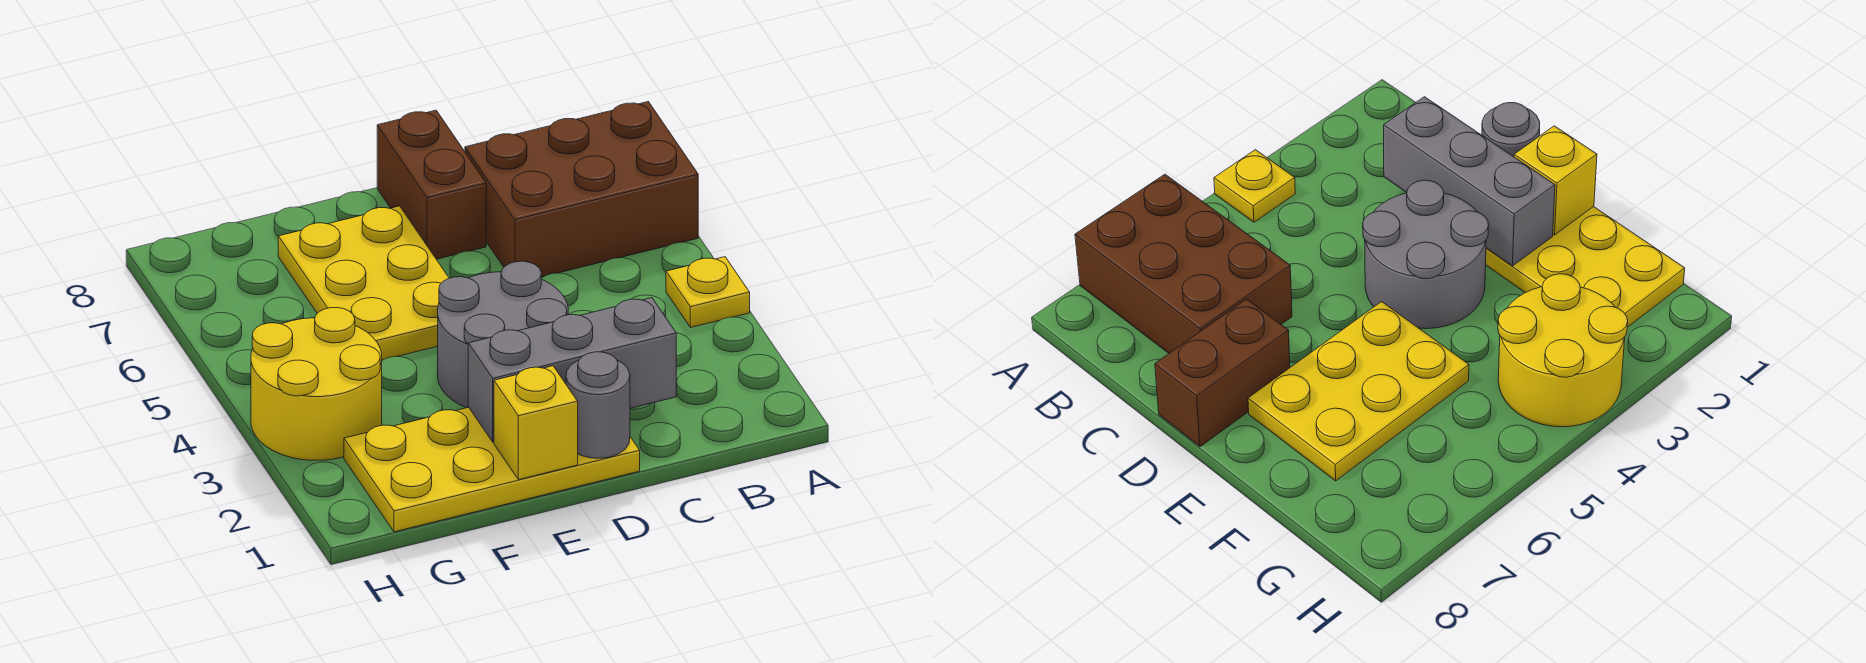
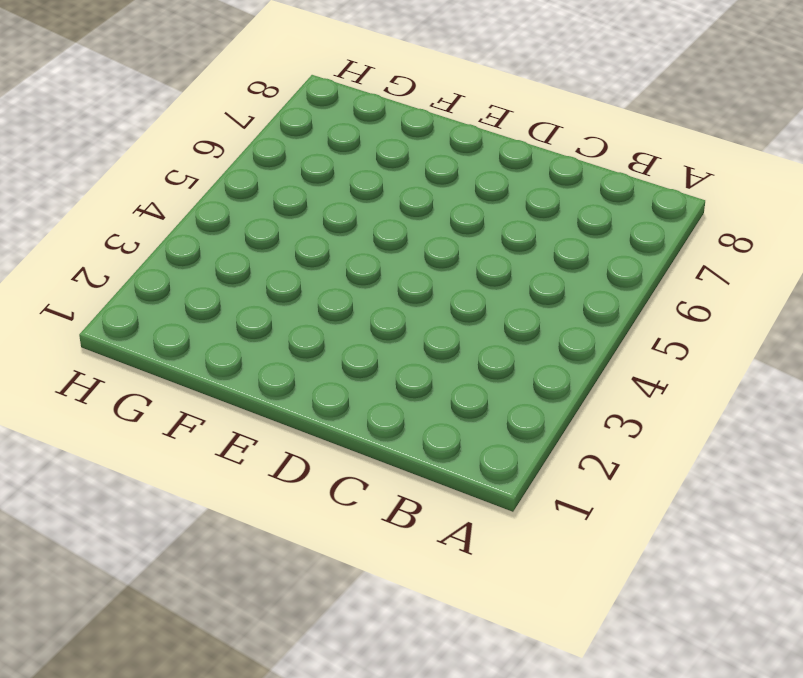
none -> yellow plate A4 level 1
none -> brown brick A6:C7 level 1

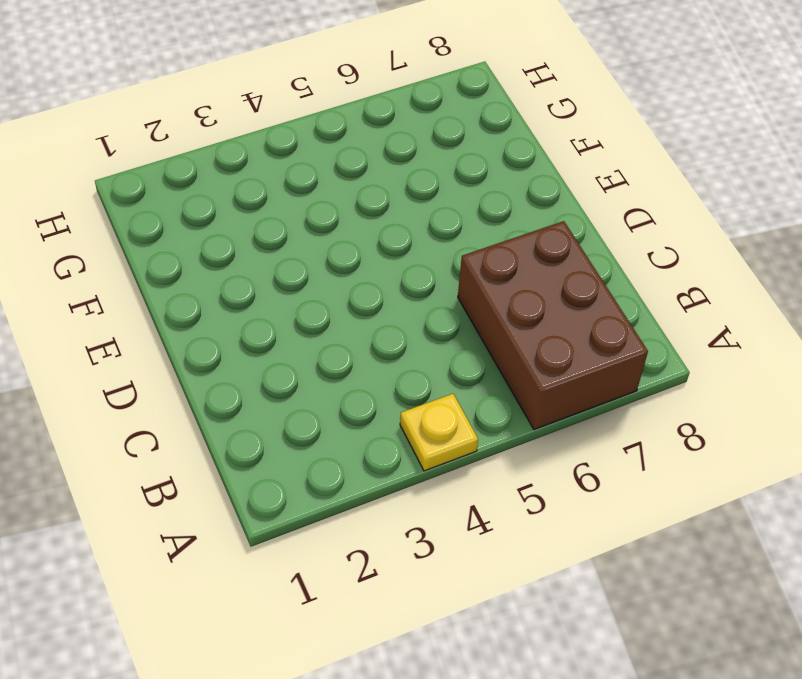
none -> yellow plate D1:G2 level 1
none -> grey round brick D3:E4 level 1

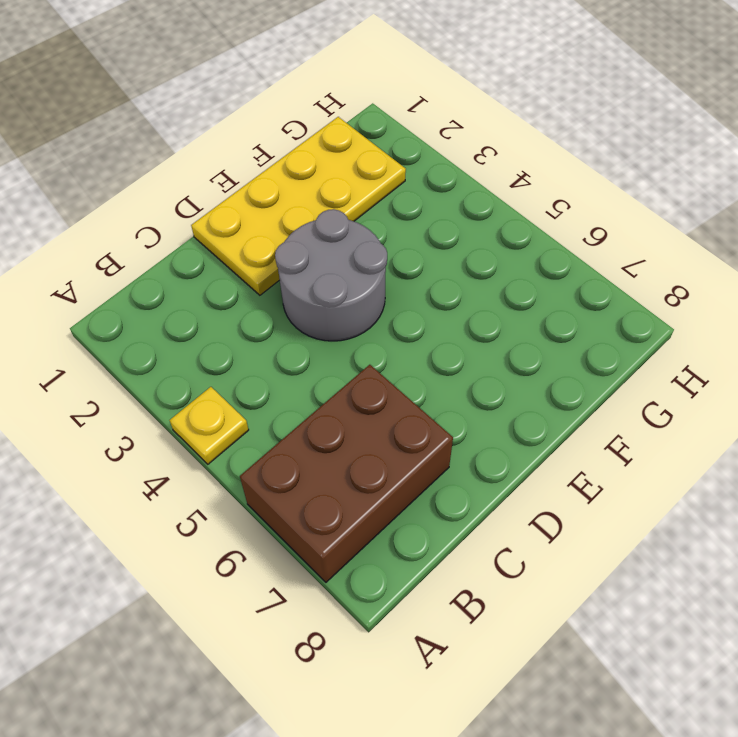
none -> brown brick D7:D8 level 1
none -> yellow plate E5:F7 level 1

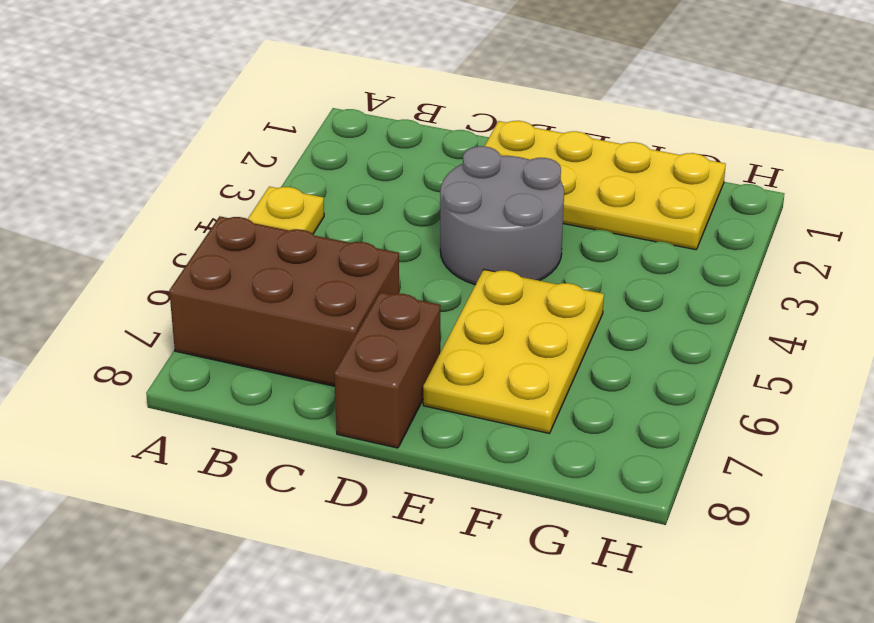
none -> yellow round brick G3:H4 level 1
none -> grey brick C2:E2 level 2

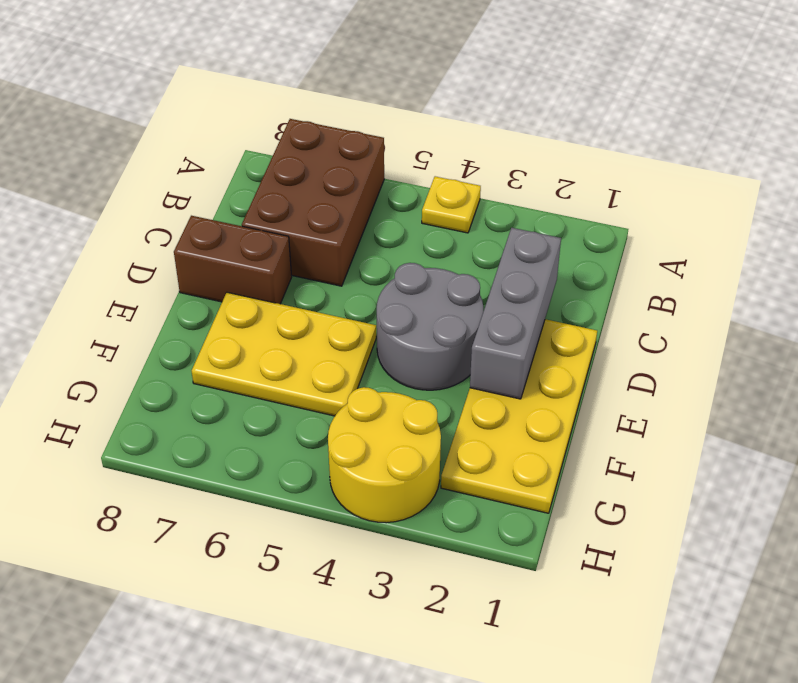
none -> grey round brick D1 level 2
none -> yellow brick E1 level 2

